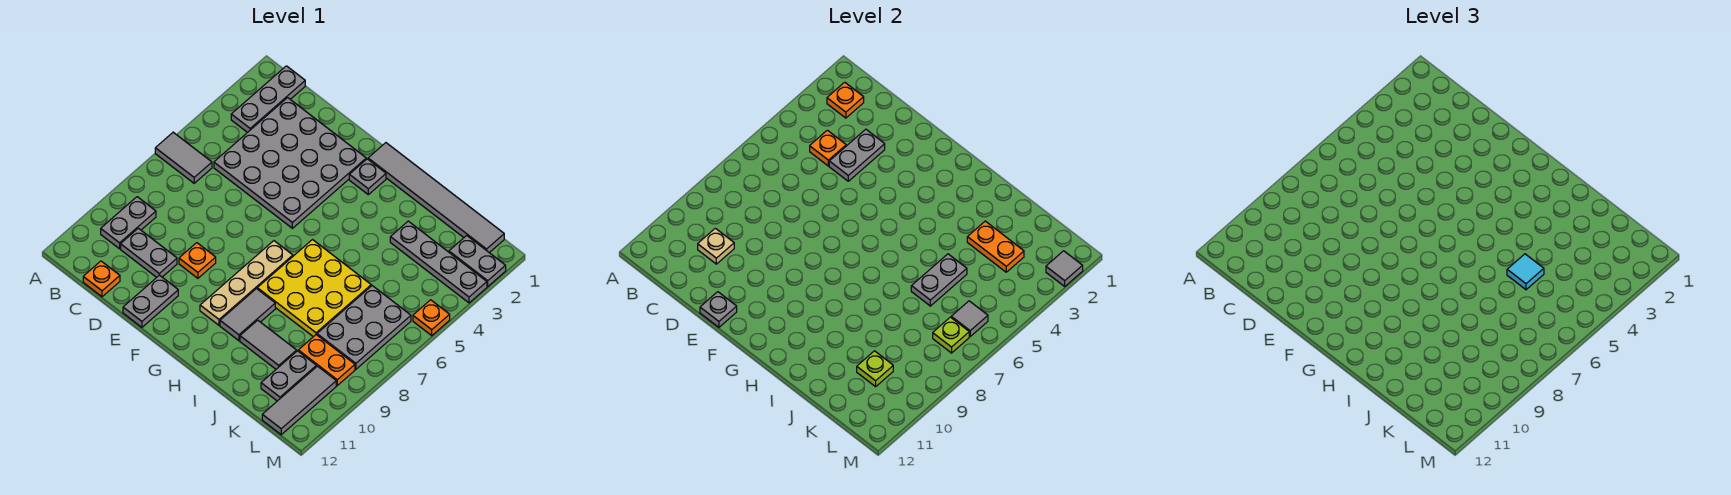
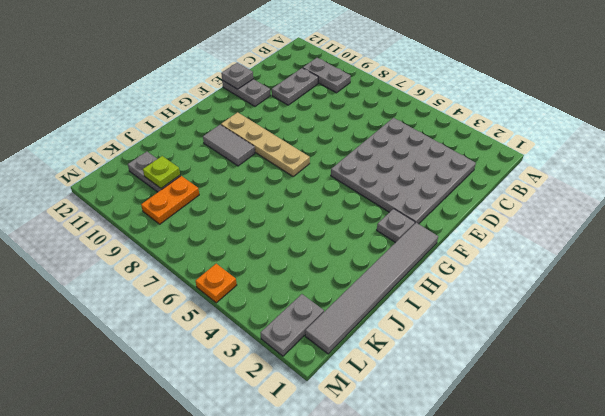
none -> grey tile A6:B6 level 1
none -> grey plate B1:B3 level 1
none -> orange plate C12 level 1
none -> orange plate E9 level 1

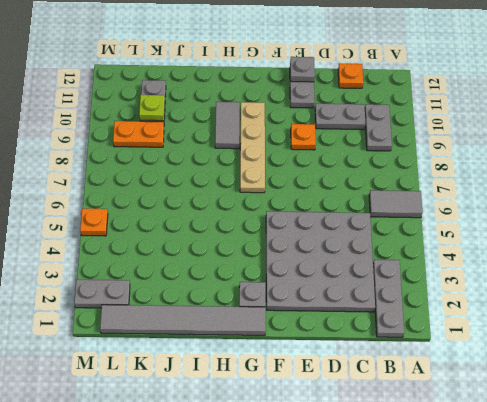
none -> yellow plate H6:J8 level 1
none -> grey tile I10:J10 level 1
none -> grey plate J3:M3 level 1
none -> grey plate K6:L8 level 1

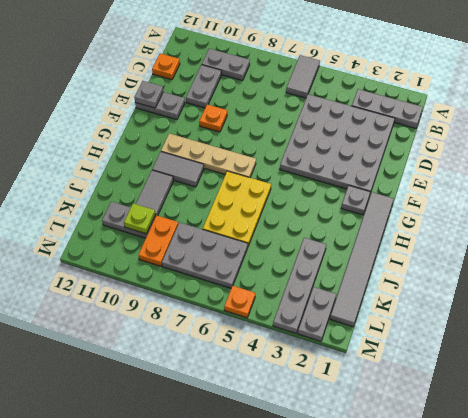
yellow plate H6:J7 level 1 -> yellow plate H6:J8 level 1
none -> grey tile L10:L12 level 1
none -> orange plate B2 level 2
none -> orange plate C4 level 2
none -> tan plate C10 level 2

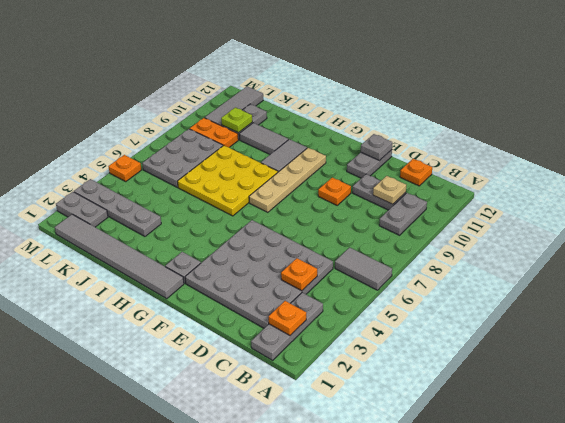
none -> grey plate D3:D4 level 2
none -> orange plate J3:K3 level 2
none -> grey plate J5:J6 level 2
none -> grey tile L6 level 2

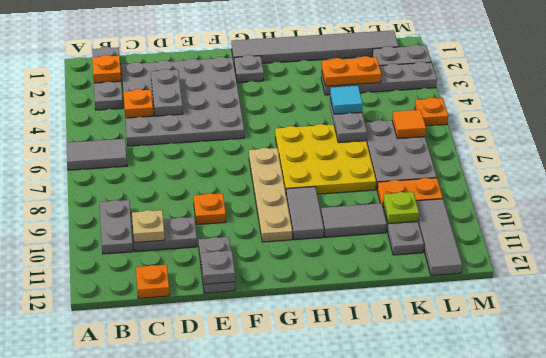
orange tile L6 level 2 -> grey tile L6 level 2
none -> lime plate L7 level 2
none -> grey tile M2 level 2

